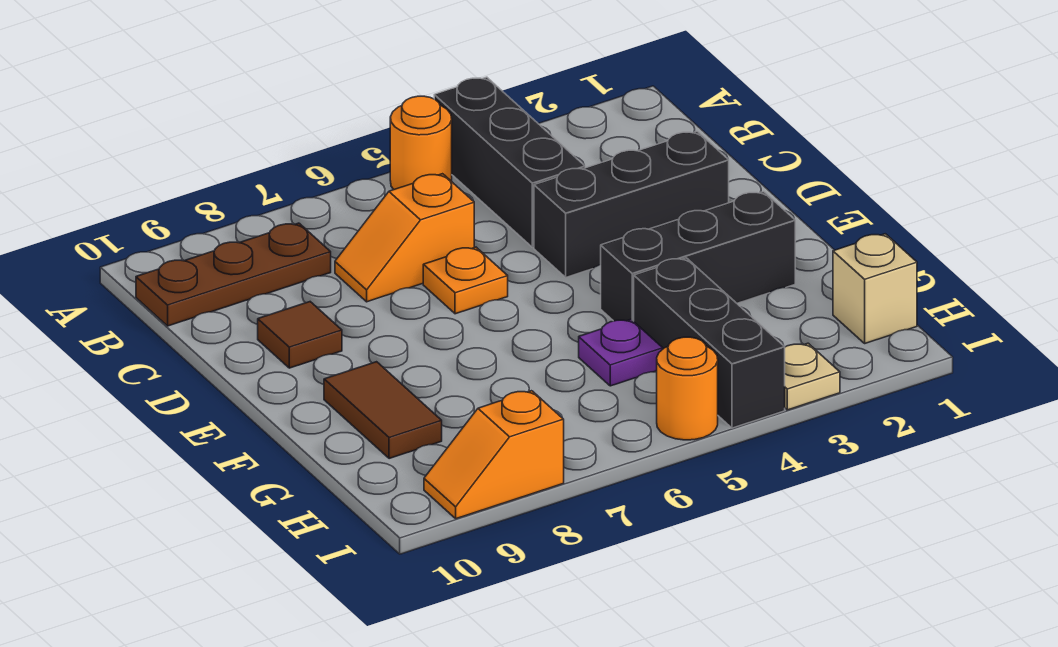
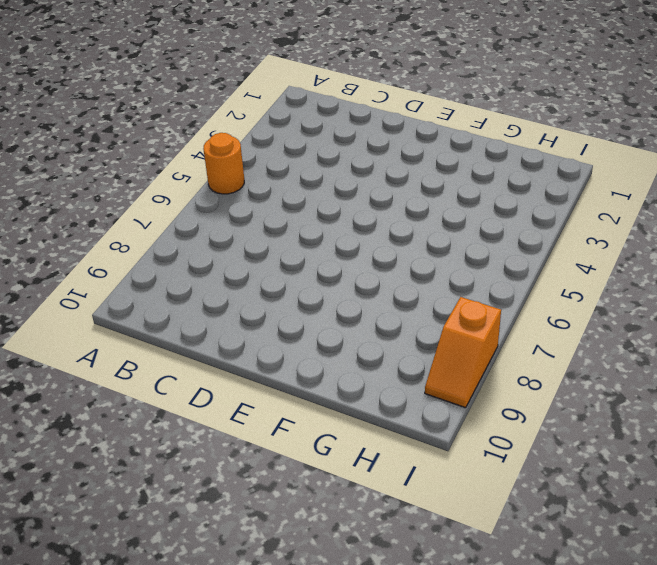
none -> black brick A4:C4 level 1
none -> brown plate B8:B10 level 1
none -> orange slope C6:C7 level 1 top 6

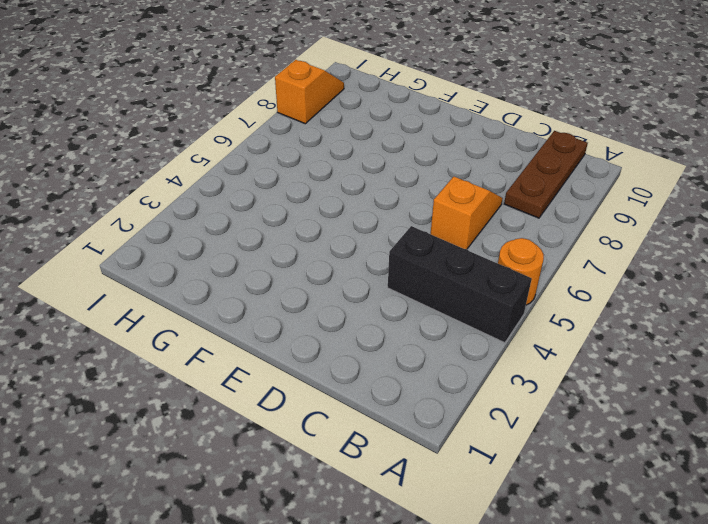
none -> black brick D2:D4 level 1
none -> orange plate D6 level 1
none -> brown tile D9 level 1

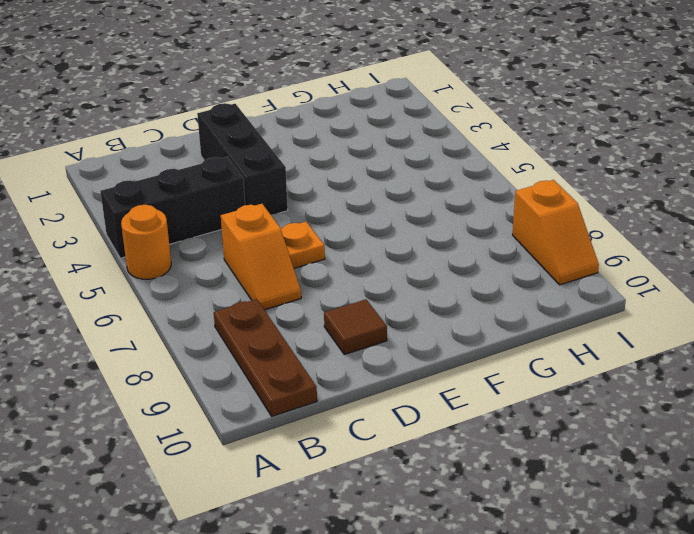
none -> black brick F2:F4 level 1
none -> brown tile F9:G9 level 1
none -> black brick G4:I4 level 1

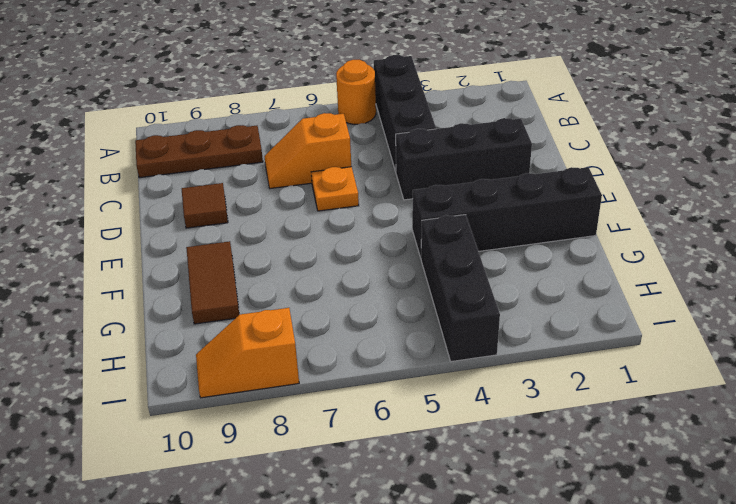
black brick F1:F4 level 1 -> black brick F2:F4 level 1
none -> purple plate G5 level 1
none -> tan brick H1 level 1
none -> tan plate I3 level 1

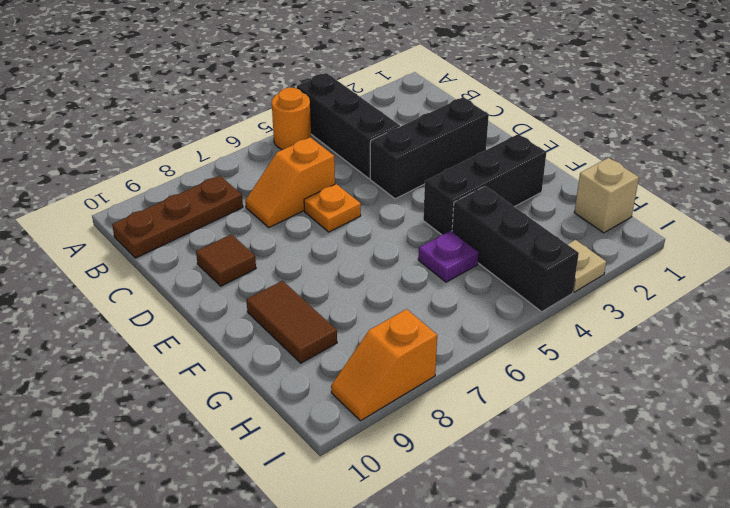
none -> orange round brick I5 level 1

